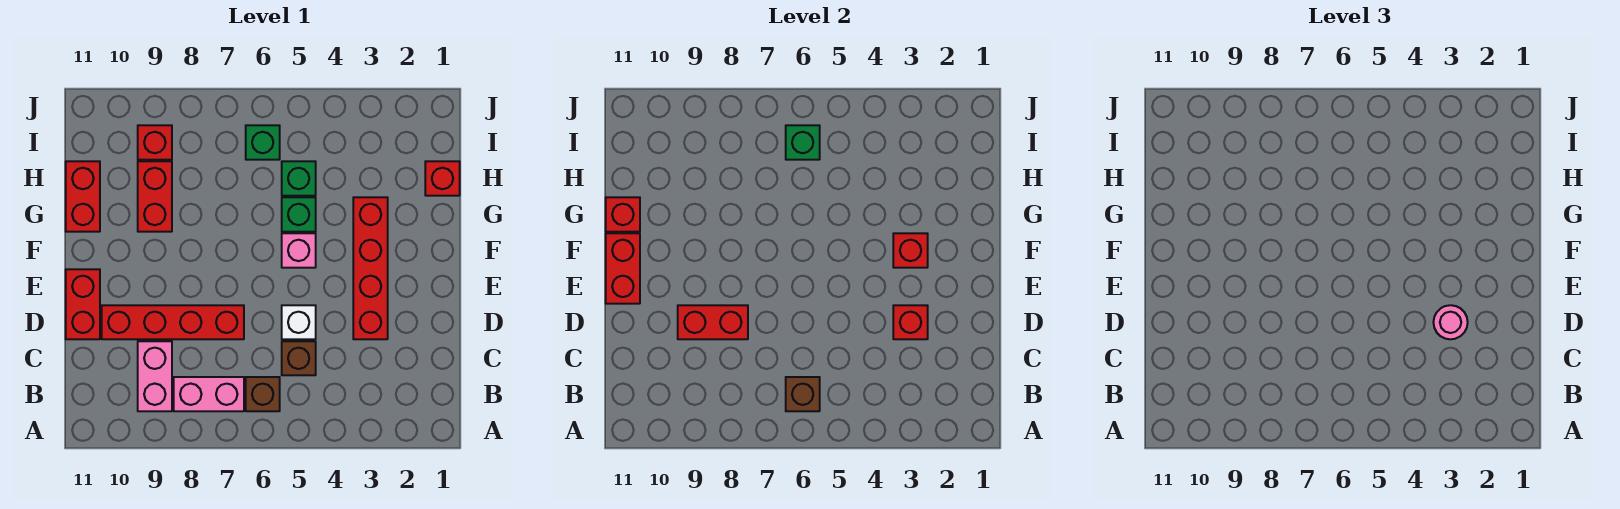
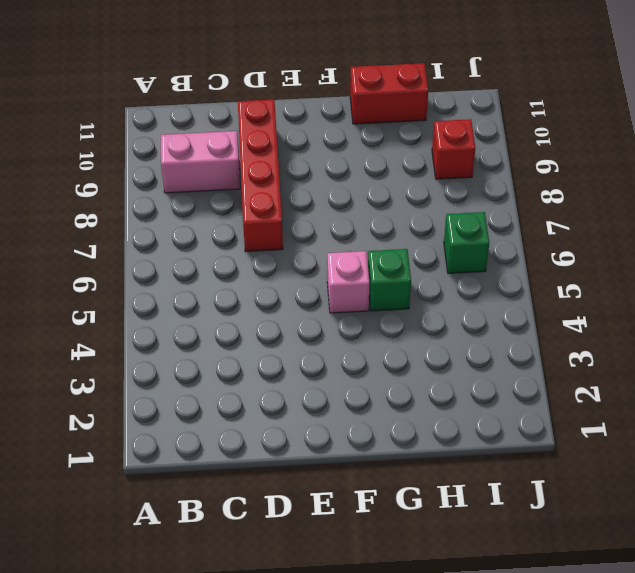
none -> brown brick B6 level 1
none -> pink brick B7:B8 level 1
none -> brown brick C5 level 1

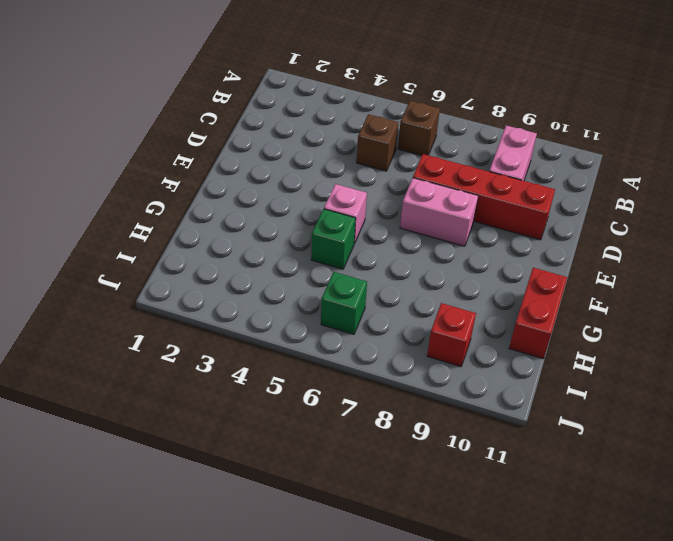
pink brick E7:E8 level 1 -> pink brick B7:B8 level 1
none -> red brick D3:G3 level 1
none -> white brick D5 level 1
none -> red brick D11:E11 level 1

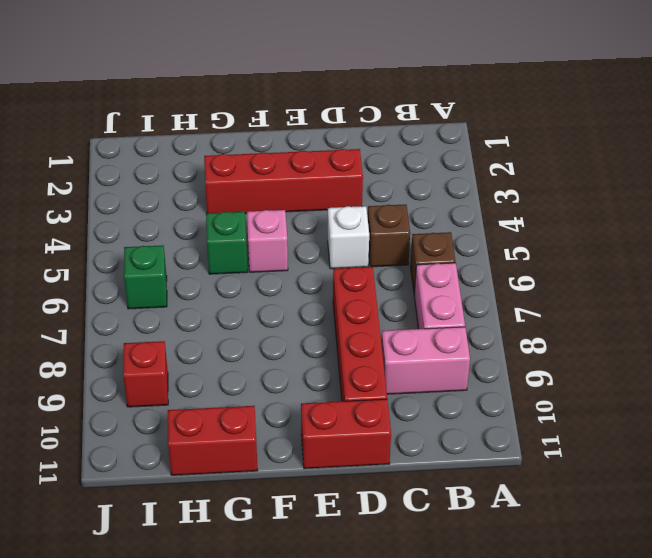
none -> red brick G9:H9 level 1
none -> red brick H1 level 1
none -> green brick H5 level 1

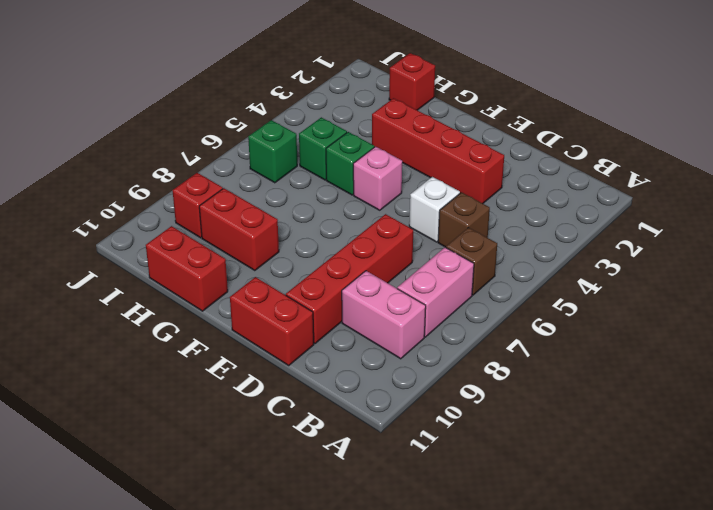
none -> brown brick B6 level 2
none -> red brick D3 level 2
none -> red brick D8:D9 level 2

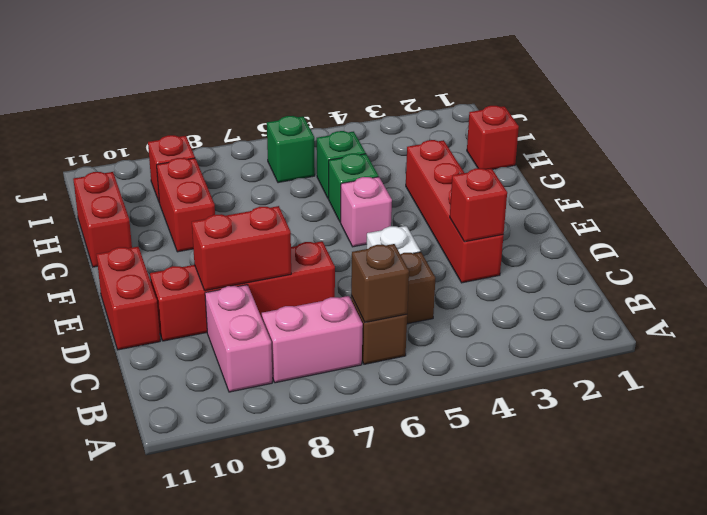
none -> red brick E11:F11 level 2
none -> red brick F3 level 2
none -> red brick G11 level 2

